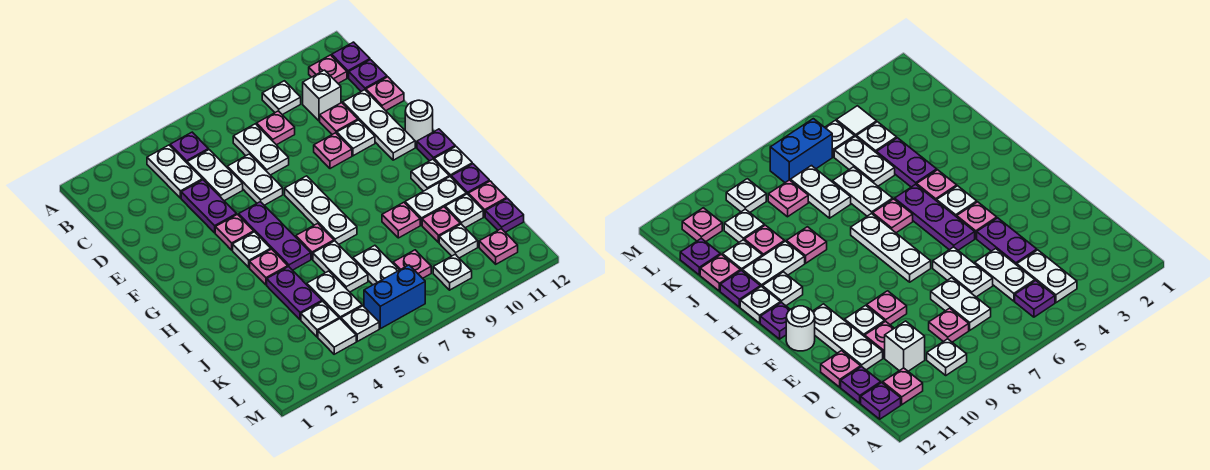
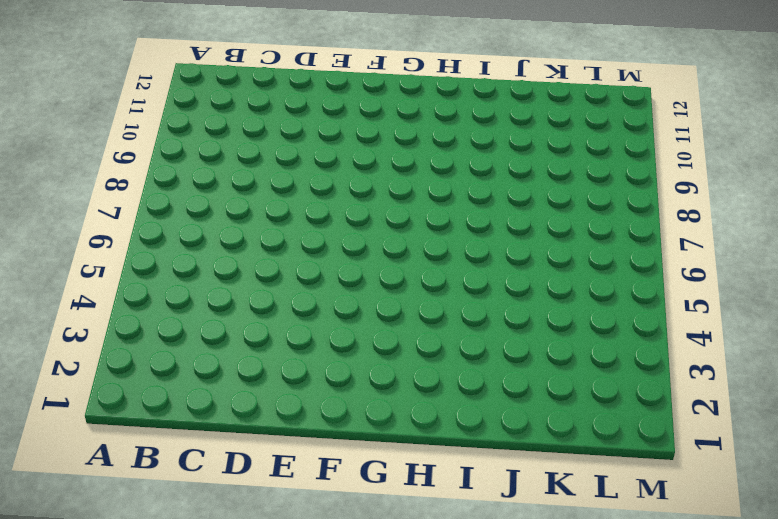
none -> white plate B4:C4 level 1
none -> purple plate B5 level 1
none -> white plate B9 level 1
none -> pink plate B11 level 1

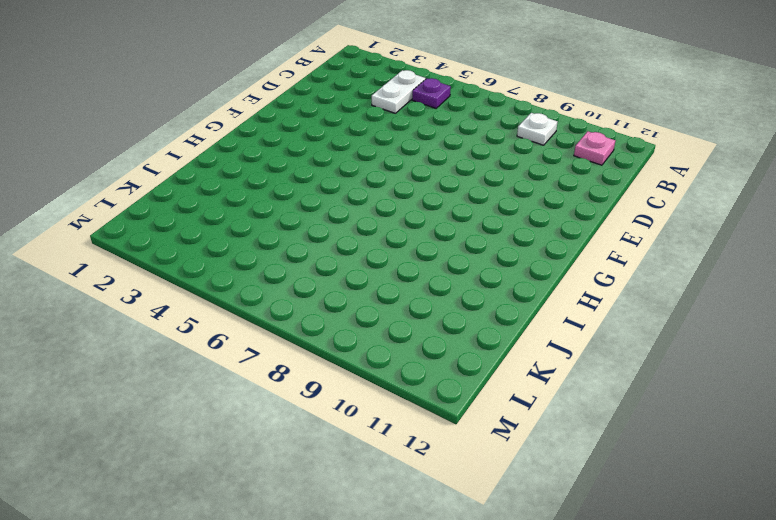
none -> purple plate B12 level 1
none -> white plate C5:D5 level 1
none -> white plate C7:D7 level 1
none -> pink plate C8 level 1

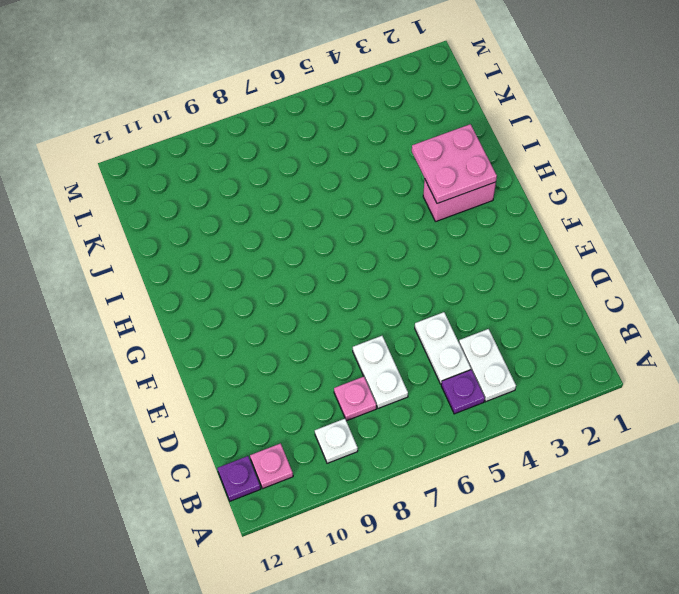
pink brick H2:H3 level 1 -> none
pink plate H2:I3 level 2 -> none
none -> white brick C10 level 1
none -> purple plate C12 level 1
none -> purple plate D4:E4 level 1
none -> white plate D6:E6 level 1

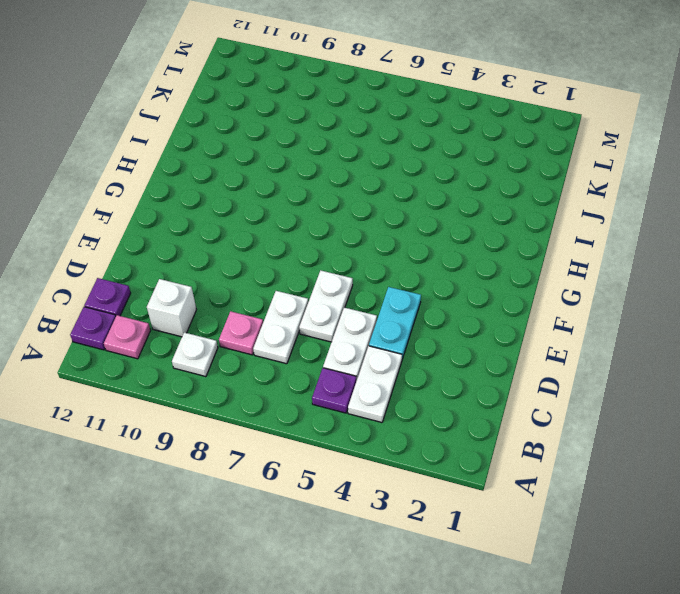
cyan plate D4:E4 level 1 -> purple plate D4:E4 level 1
none -> pink plate D10 level 1
none -> white plate D11:F11 level 1
none -> pink plate D12 level 1
none -> pink plate E9 level 1

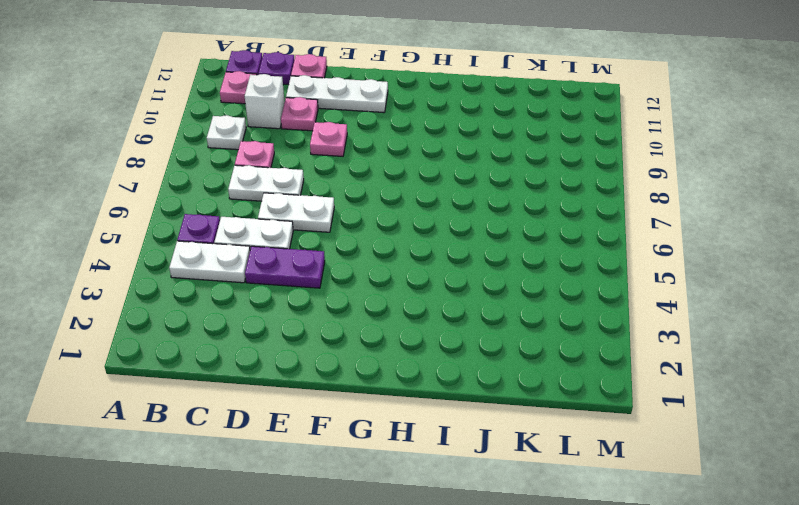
none -> white plate E10 level 1
none -> pink plate F4 level 1
none -> purple plate F5:H5 level 1
none -> white plate F7:H7 level 1

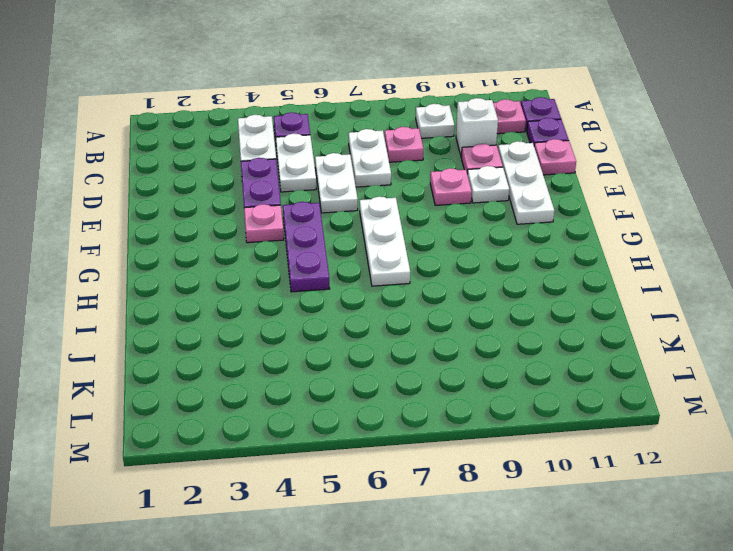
none -> white round brick F12 level 1
none -> white plate G4 level 1
none -> purple plate G12 level 1
none -> pink plate H4 level 1

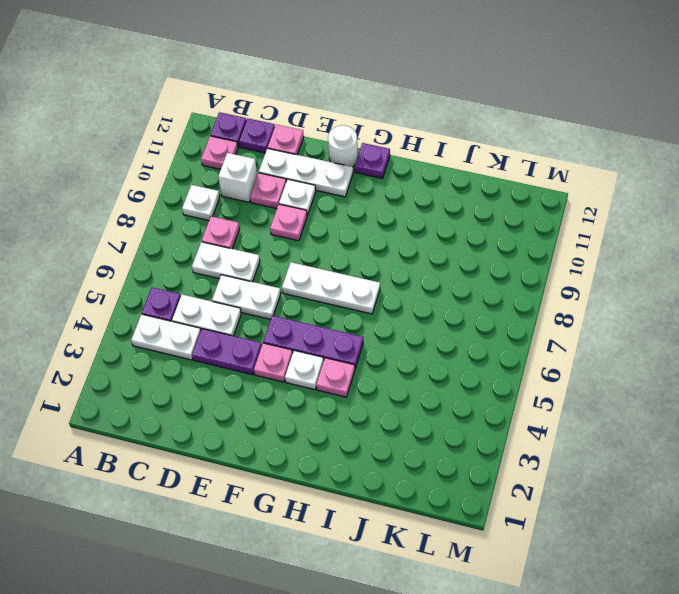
none -> pink plate H6 level 1
none -> white plate H11 level 1
none -> white plate H12 level 1
none -> purple plate I4:J4 level 1

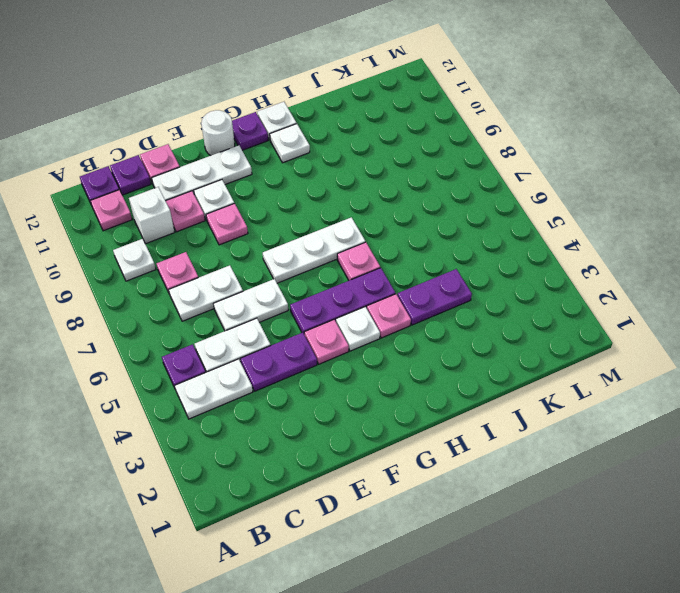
none -> white plate I6:J6 level 1
none -> pink plate I9 level 1
none -> white plate I10:I11 level 1
none -> purple plate I12 level 1

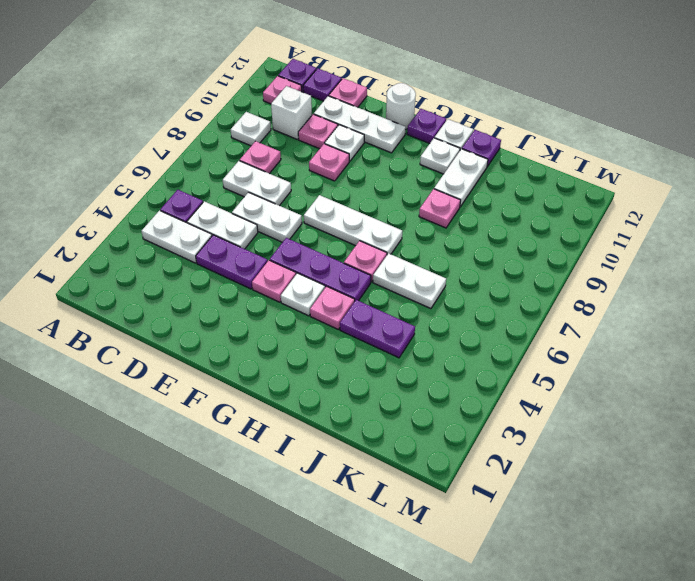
none -> white plate J5:K5 level 1
none -> white plate J7:K7 level 1
none -> pink plate J10 level 1
none -> white plate J11 level 1

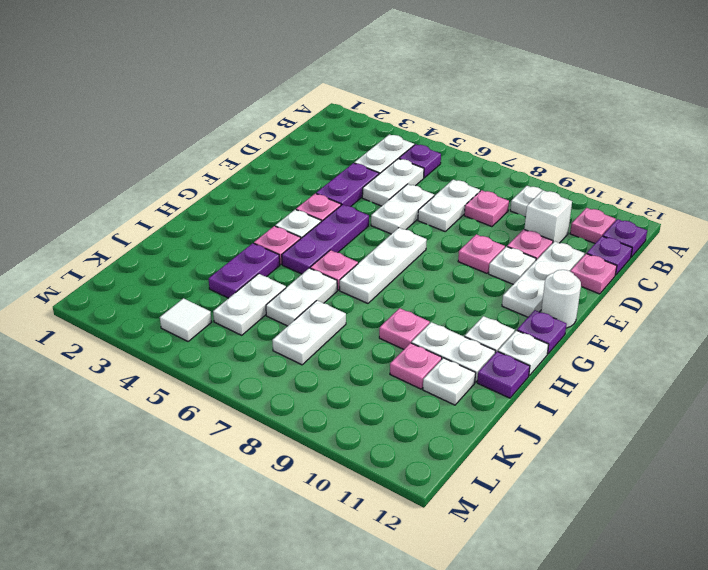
none -> pink plate J12 level 1
none -> white plate K4 level 1
none -> pink plate K8 level 1
none -> white plate K10 level 1

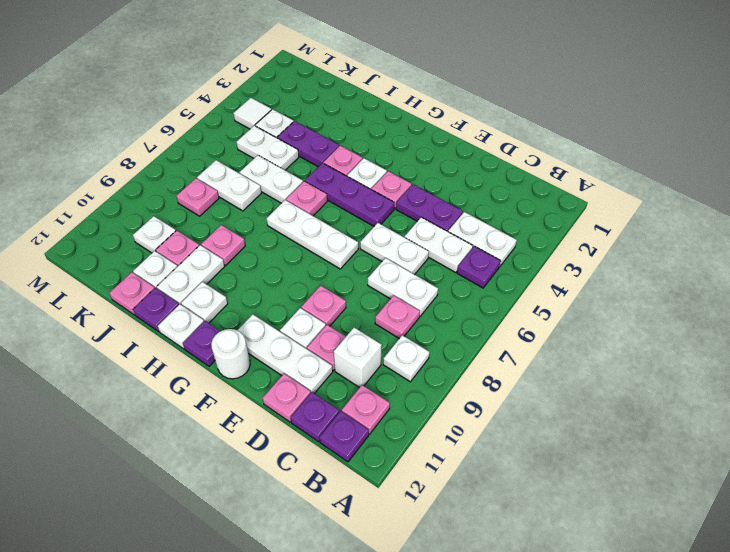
none -> purple plate K12 level 1
none -> white plate L5 level 1
none -> blue brick L6:L7 level 1
none -> white plate L9 level 1

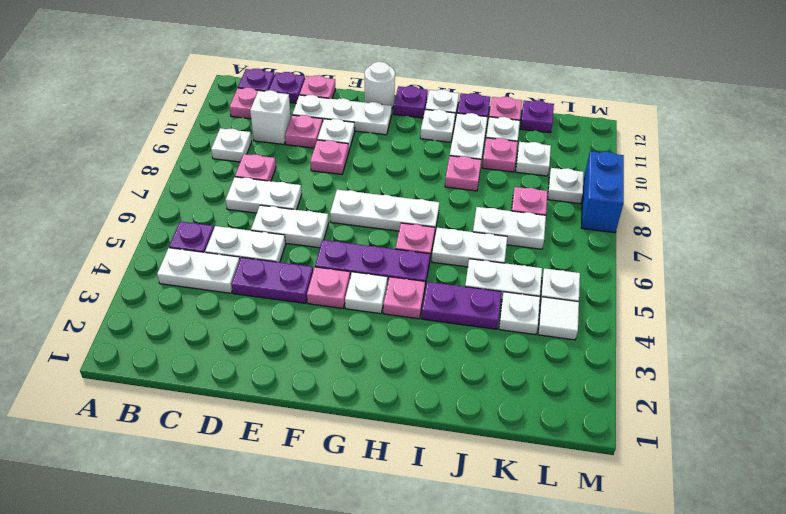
blue brick M8:M9 level 1 -> blue brick L6:L7 level 1
none -> pink plate L11 level 1

